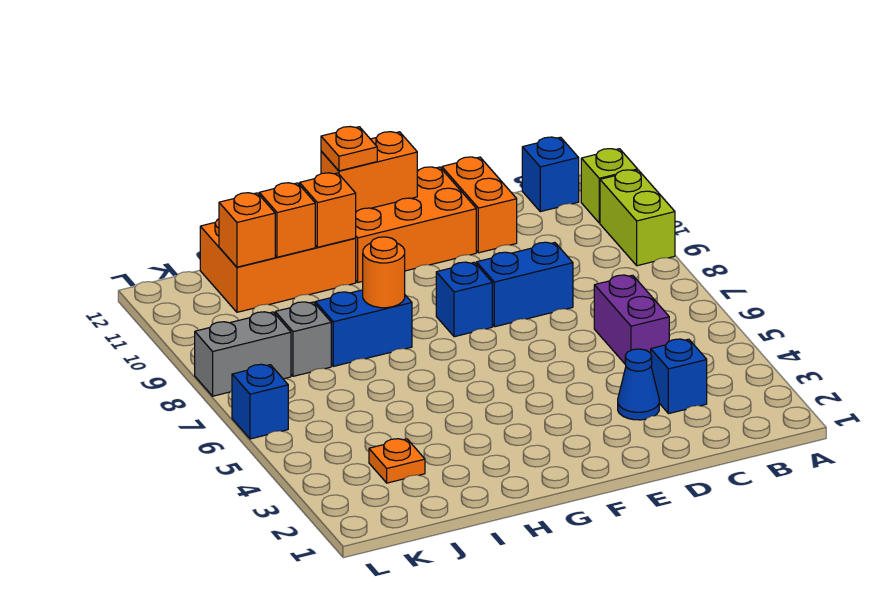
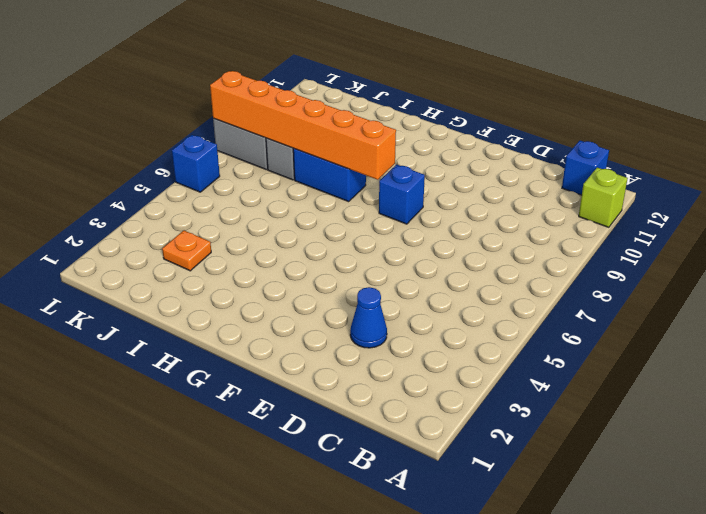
orange brick G8:L8 level 2 -> orange round brick H8 level 2
none -> lime brick A9:A10 level 1
none -> blue brick C3 level 1
none -> purple brick C5:C6 level 1

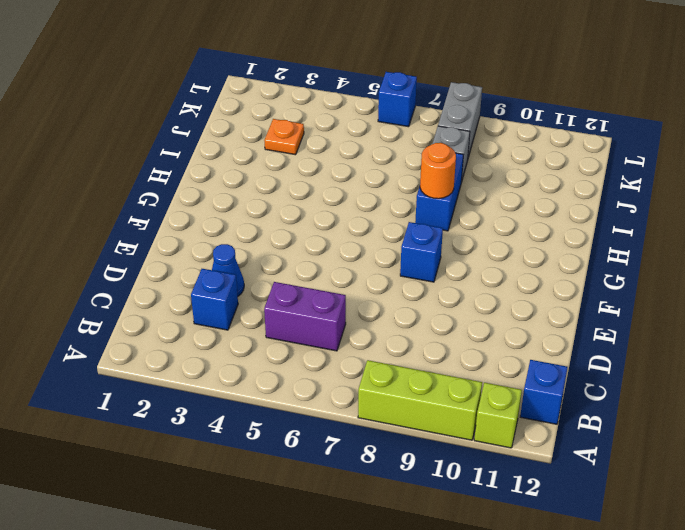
lime brick A8:A10 level 1 -> lime brick A9:A10 level 1
none -> blue brick D8:E8 level 1
none -> orange brick D11:D12 level 1
none -> orange brick E11:G12 level 1

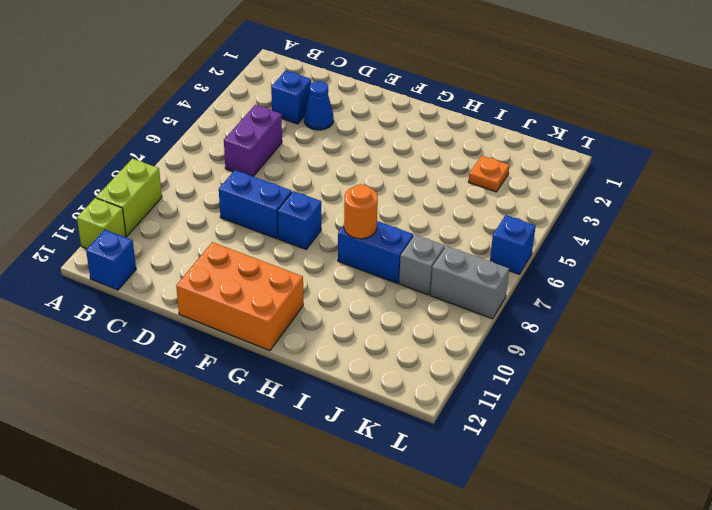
none -> orange brick D11:D12 level 1
none -> orange brick H11:J12 level 1
none -> orange brick F12:G12 level 2

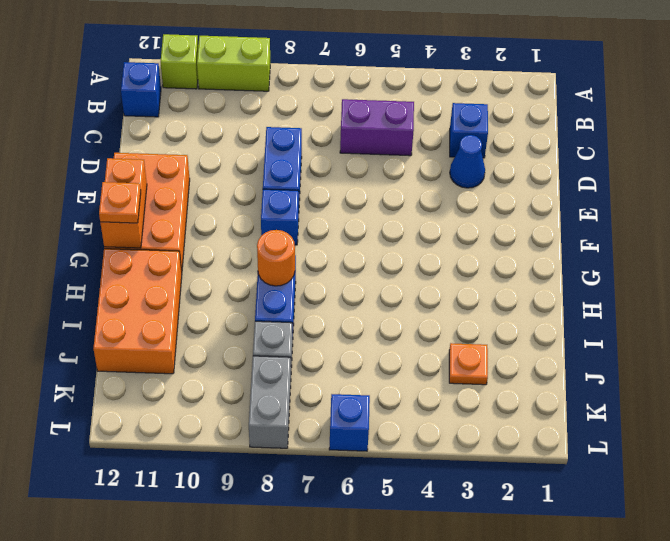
none -> orange brick D11:D12 level 1
none -> orange brick H11 level 2
none -> orange brick I11 level 2

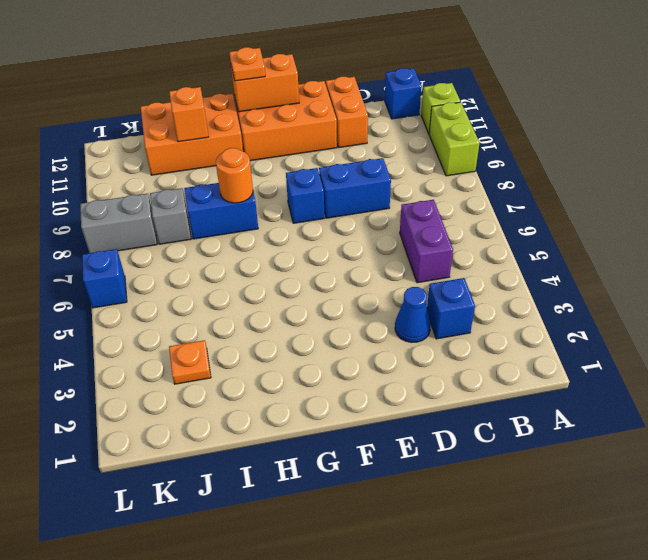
none -> orange brick H11 level 2
none -> orange brick J11 level 2

